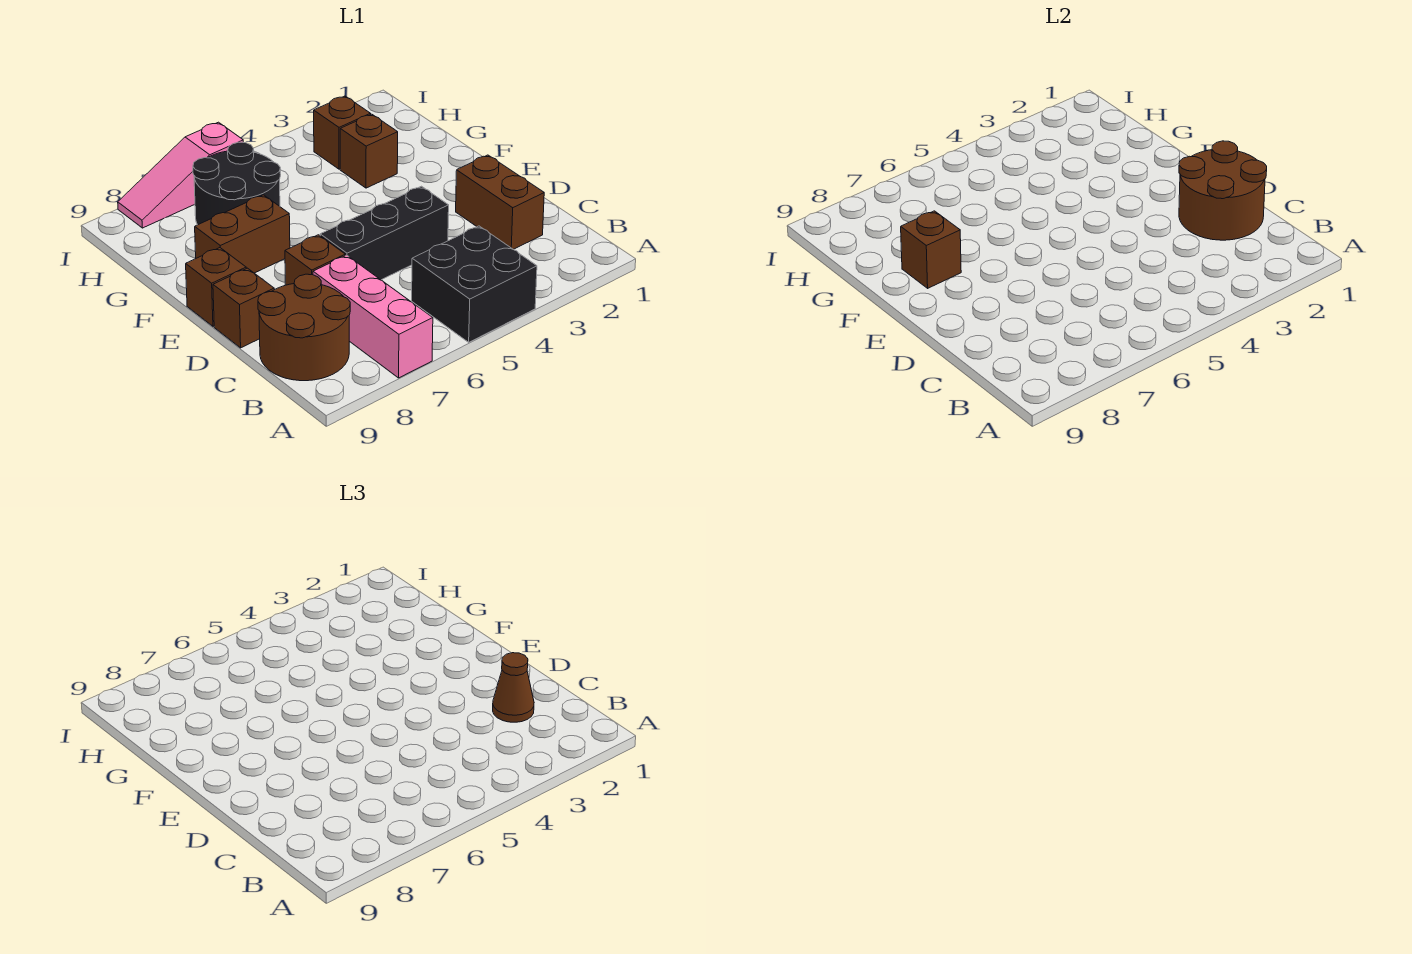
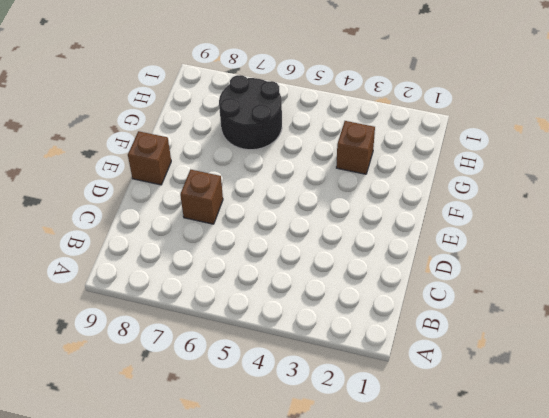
none -> black brick A4:B5 level 1
none -> pink brick A7:C7 level 1
none -> brown round brick B8:C9 level 1

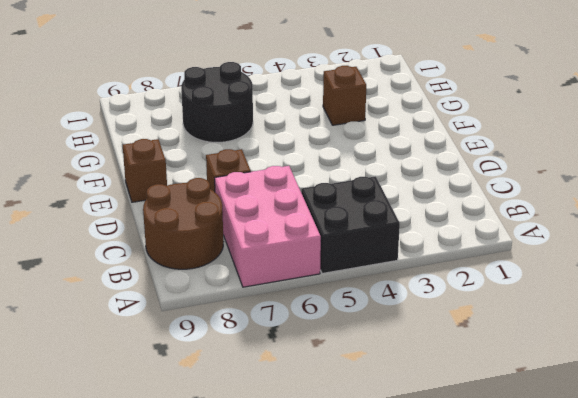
pink brick A6:C7 level 1 -> pink brick A7:C7 level 1
none -> brown brick C2:D2 level 1
none -> black brick D4:D6 level 1
none -> brown brick D9 level 1

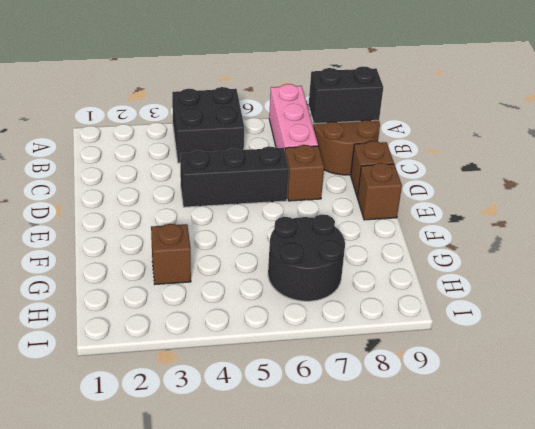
black brick B8:B9 level 2 -> none
none -> brown brick C2:D2 level 1
none -> brown brick F7:F8 level 1
none -> brown brick H3 level 1

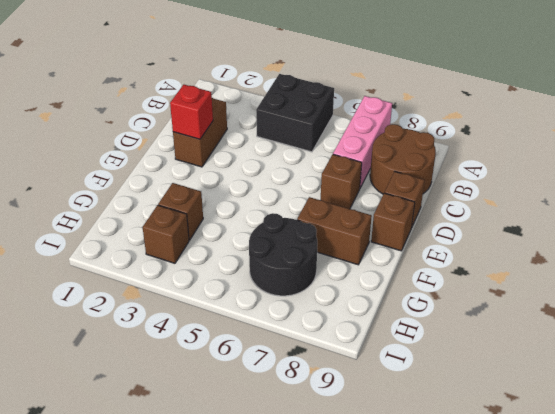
red brick D2 level 2 -> brown round brick C1:D2 level 2
none -> black brick D4:D6 level 1
none -> pink slope I6:I8 level 1 top 6
none -> brown brick F8 level 2

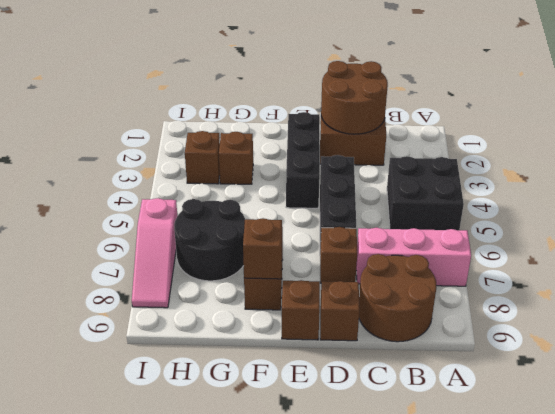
black brick E2:E4 level 1 -> none
none -> brown cone C2 level 3

